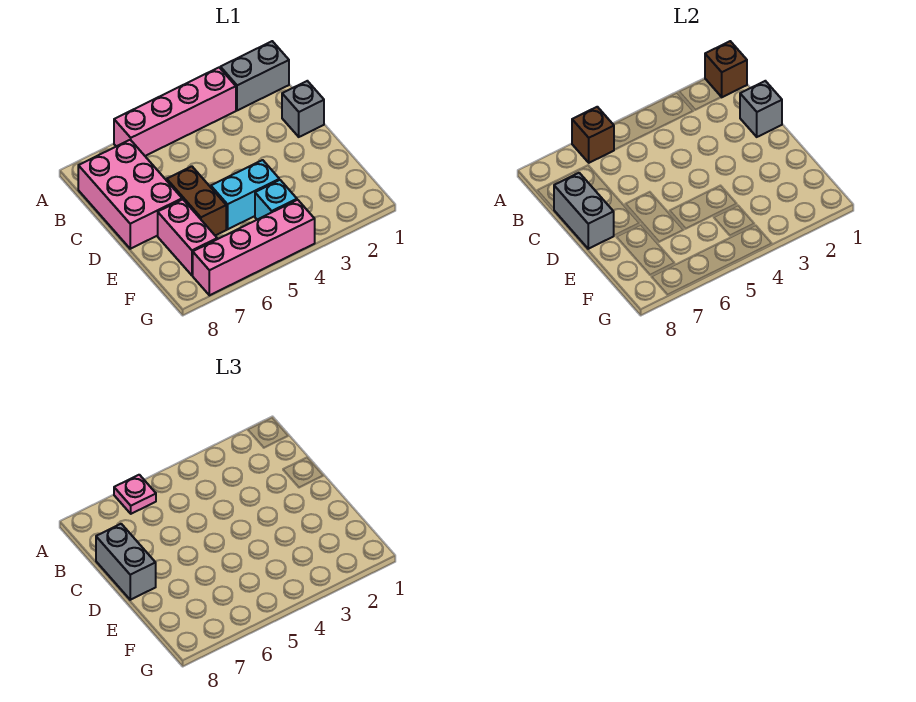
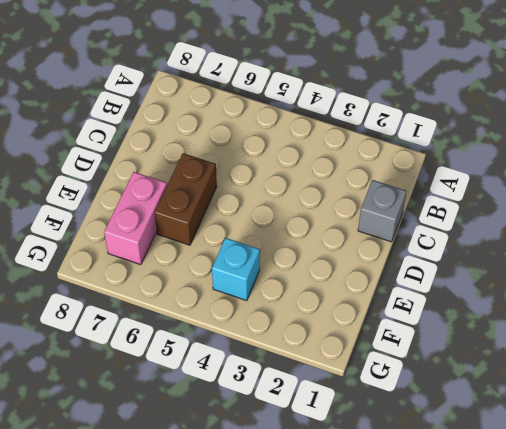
none -> grey brick A1:A2 level 1
none -> pink brick A3:A6 level 1
none -> pink brick B7:D8 level 1

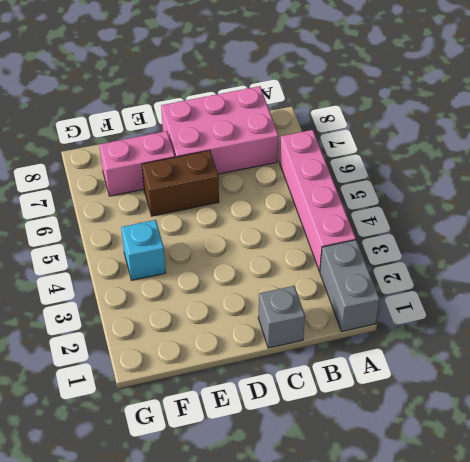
none -> cyan brick E4:E5 level 1
none -> pink brick G4:G7 level 1
none -> brown brick A1 level 2

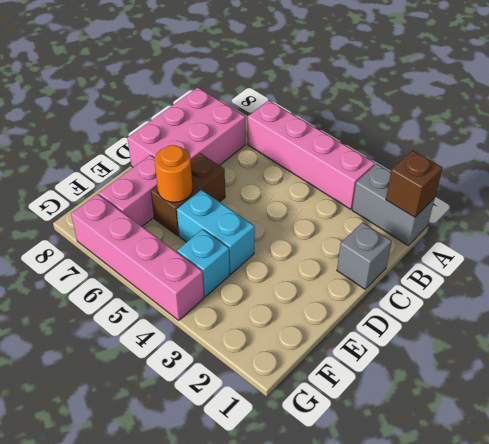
orange round brick E6 level 2 -> none
none -> brown brick A6 level 2
none -> grey brick C1 level 2
none -> grey brick C8:D8 level 2

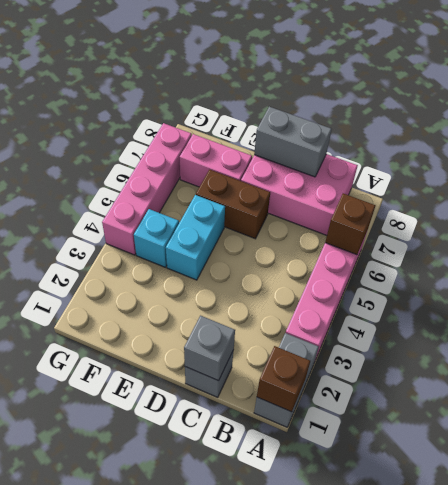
none -> pink plate A6 level 3
none -> grey brick C8:D8 level 3

